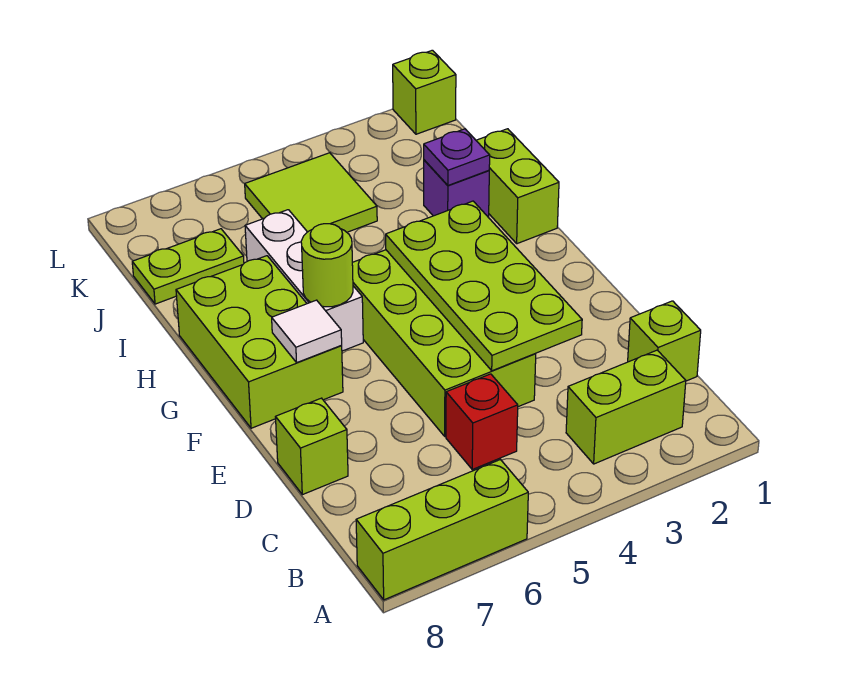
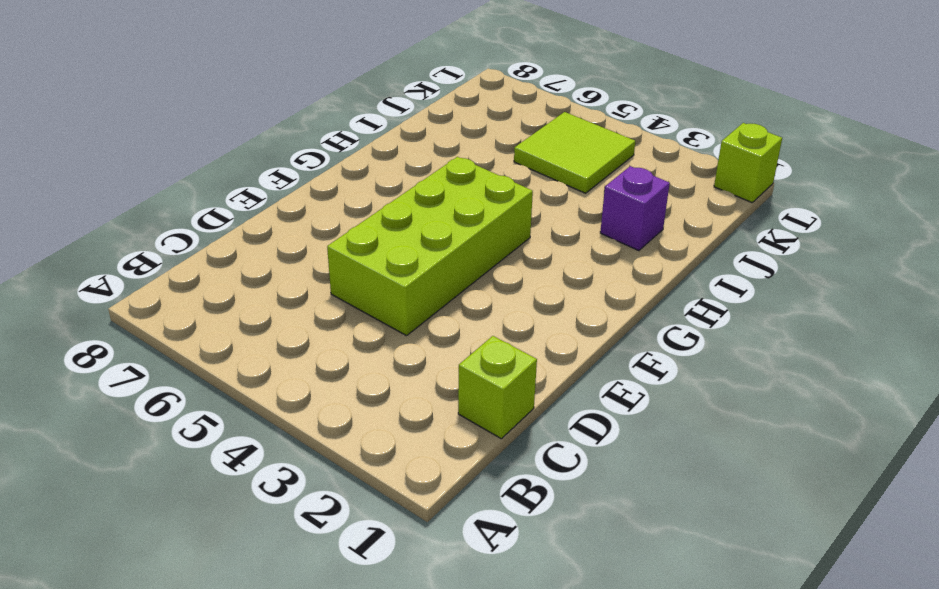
none -> lime brick A6:A8 level 1
none -> lime brick B2:B3 level 1
none -> red brick C5 level 1

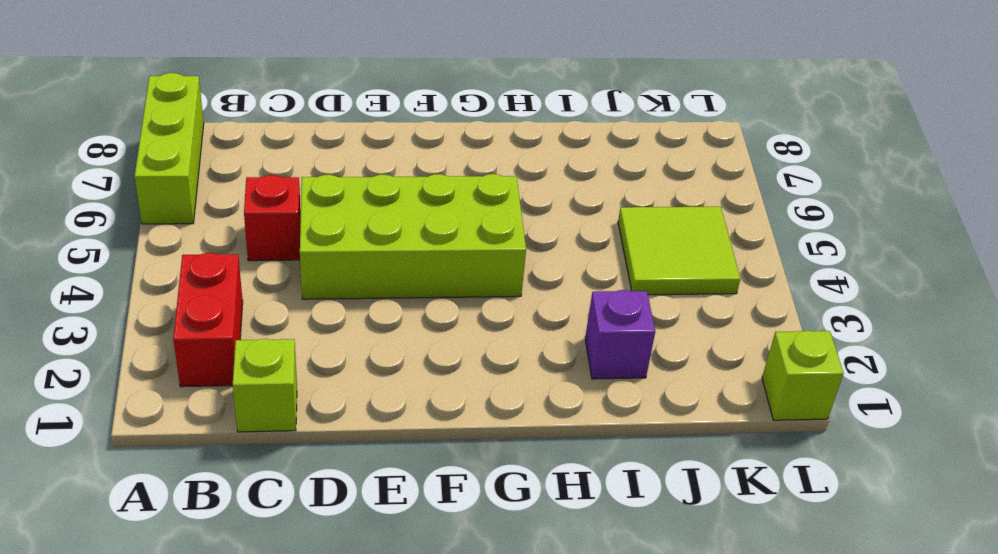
red brick B2:B3 level 1 -> lime brick B2:B3 level 1
none -> lime brick D8 level 1
none -> lime brick F7:H8 level 1
none -> white brick G6:I6 level 1

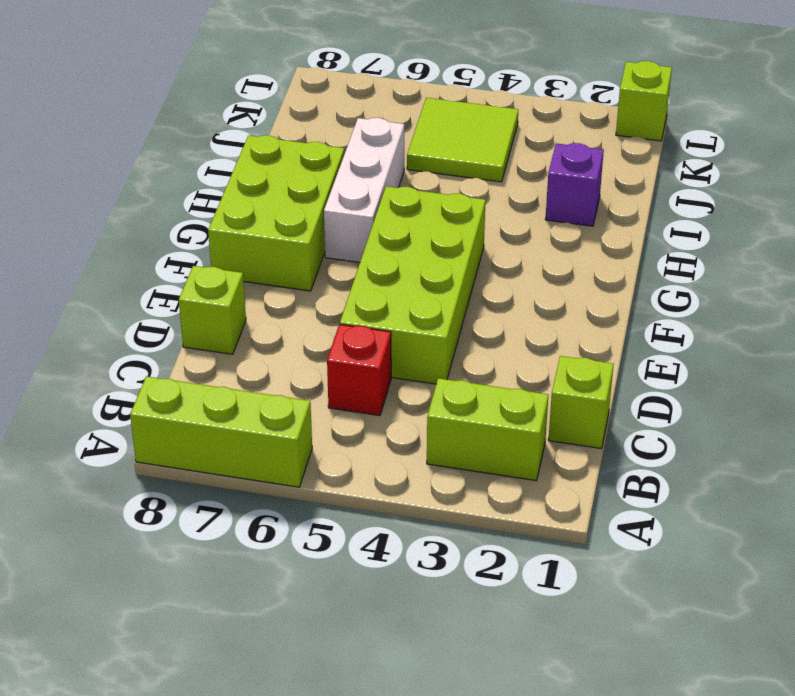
none -> lime brick H1:I1 level 1
none -> lime plate J7:J8 level 1
none -> lime plate D3:G4 level 2

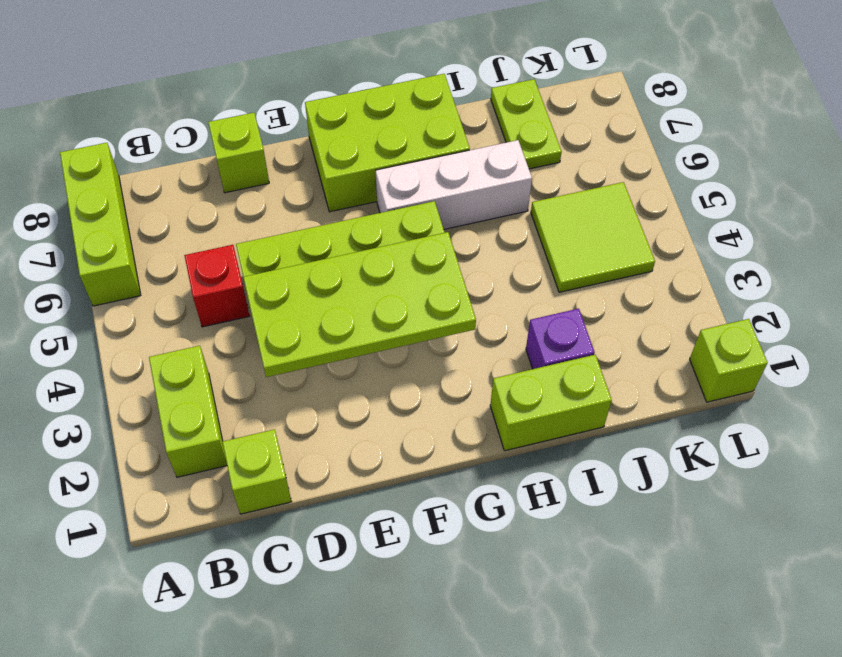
none -> white tile F7 level 2
none -> lime round brick G6 level 2
none -> purple plate I2 level 2

